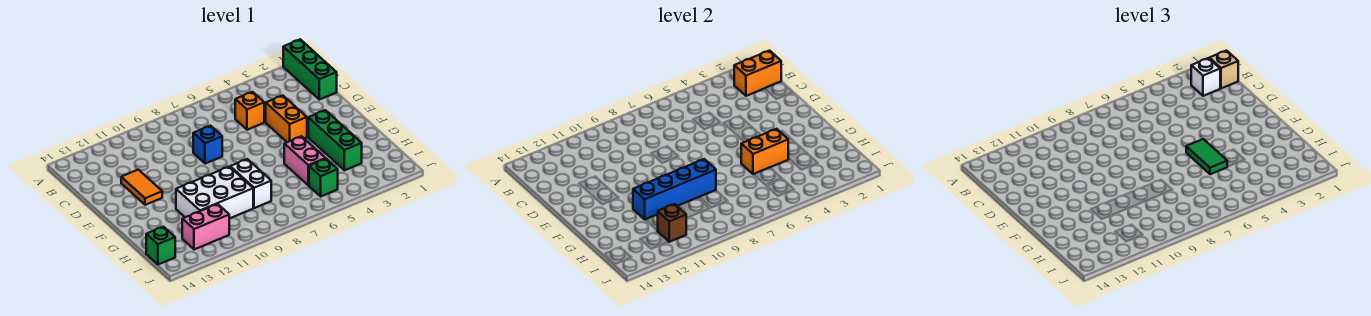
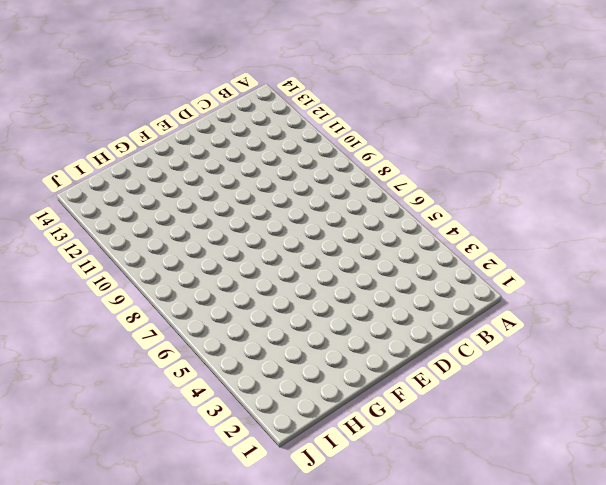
none -> green brick A1:C1 level 1
none -> orange brick C5 level 1
none -> orange brick D4:E4 level 1

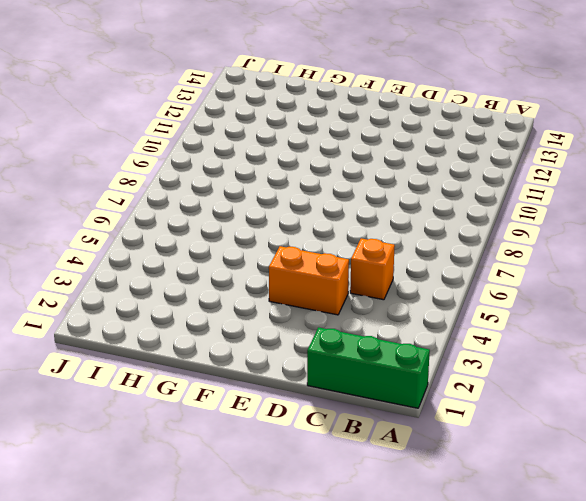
none -> blue brick D8 level 1
none -> orange tile D12:E12 level 1
none -> green brick F3:H3 level 1

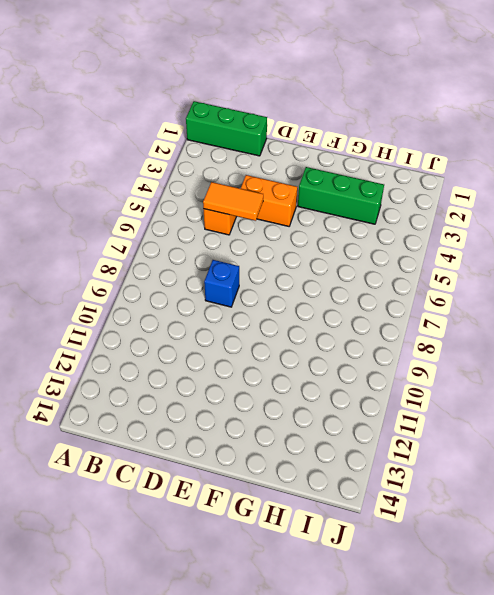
orange tile C5:D5 level 2 -> orange tile D12:E12 level 1
none -> pink brick G5:H5 level 1
none -> white brick G8:H8 level 1
none -> white brick G9:H11 level 1

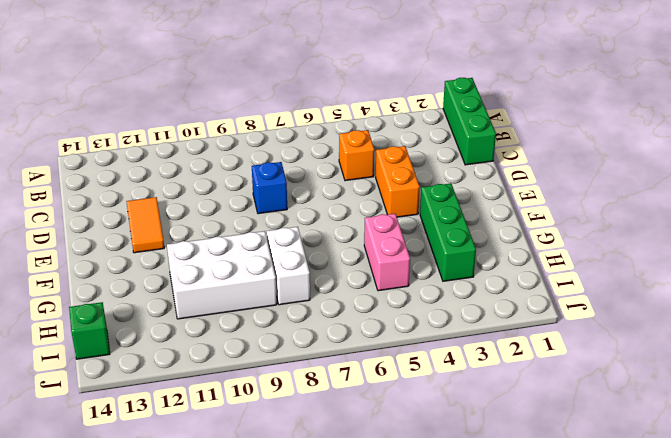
none -> green brick I5 level 1
none -> pink brick I11:I12 level 1
none -> orange brick B1:B2 level 2

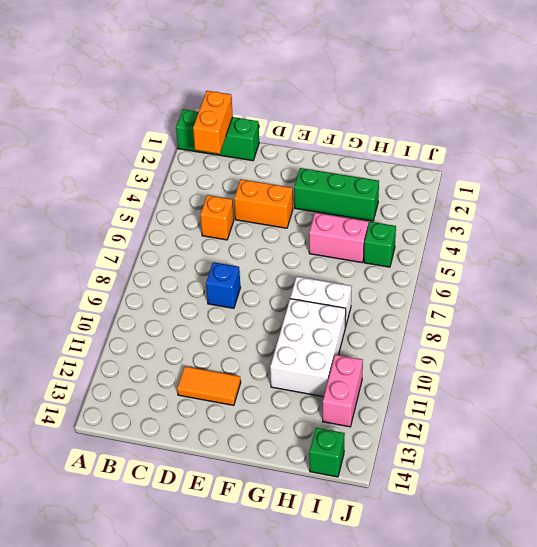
none -> orange brick G4:G5 level 2
none -> blue brick G8:G11 level 2
none -> brown brick I11 level 2

